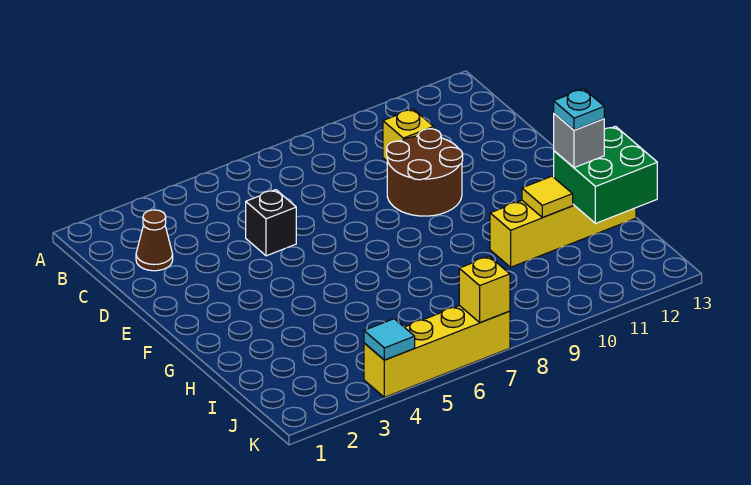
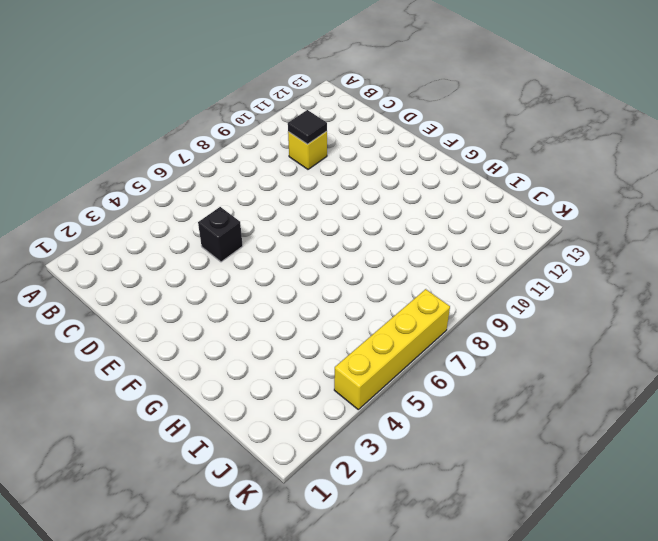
black tile C10 level 2 -> none
none -> brown cone C2 level 1
none -> brown round brick D9:E10 level 1
none -> yellow brick H10:H13 level 1

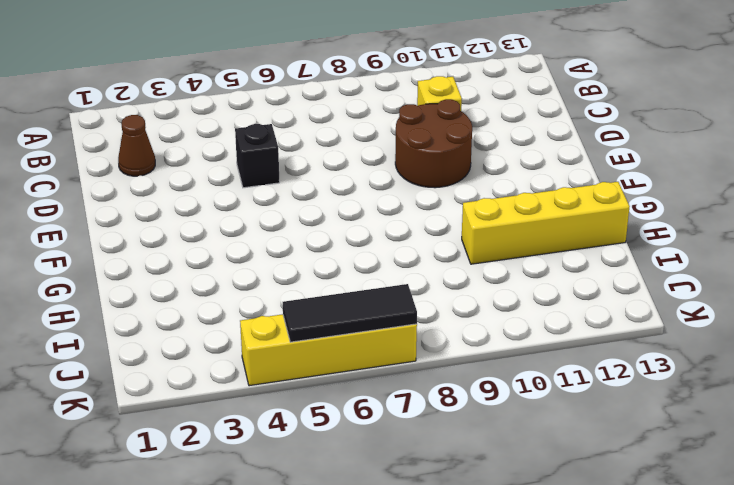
black tile K5:K7 level 2 -> yellow brick K7 level 2
none -> yellow tile H11 level 2
none -> green brick H12:I13 level 2
none -> cyan tile K4 level 2

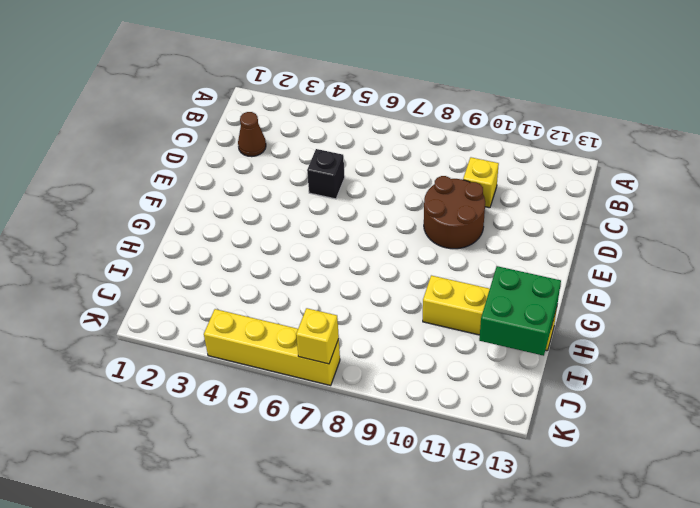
none -> yellow tile H11 level 2
none -> cyan tile K4 level 2
none -> grey brick H12 level 3

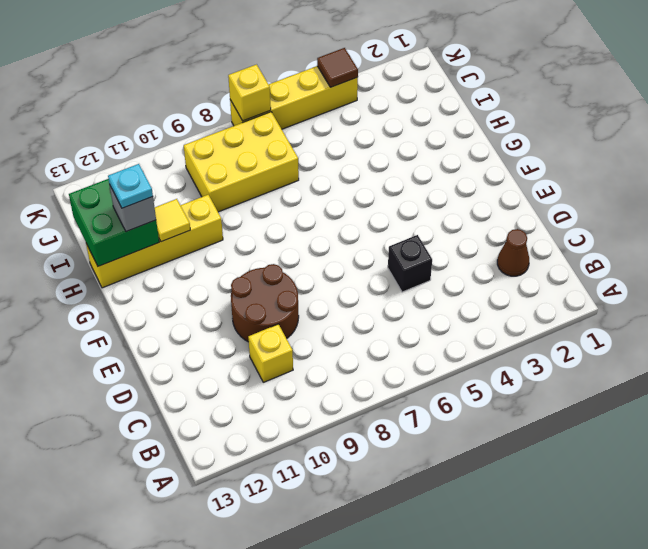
yellow brick I7:J9 level 1 -> none
brown tile K4 level 2 -> cyan tile K4 level 2

